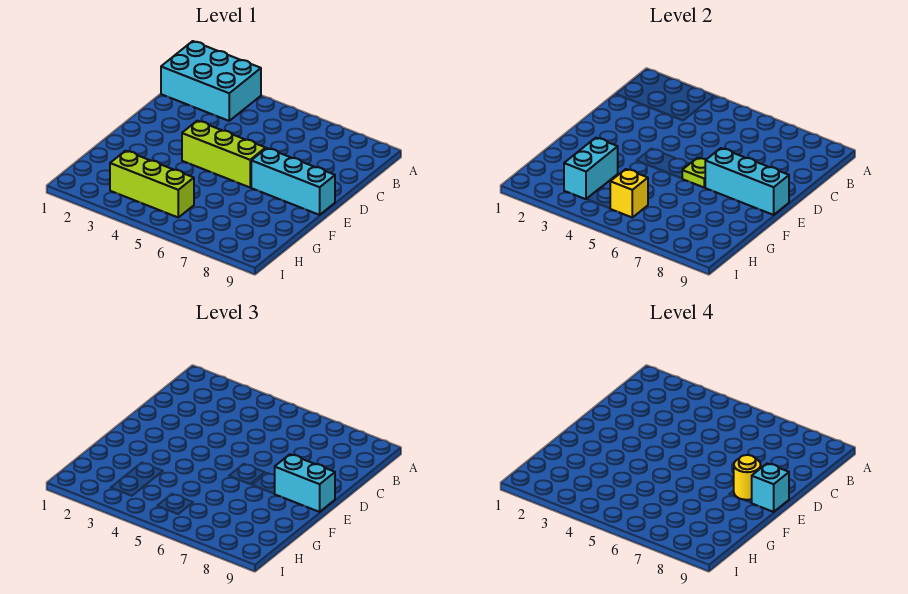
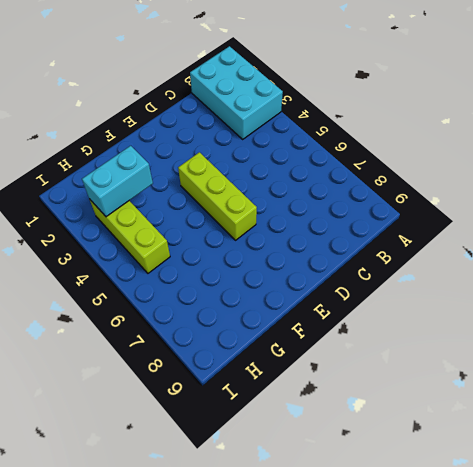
none -> cyan brick E7:E9 level 1
none -> lime plate E6 level 2

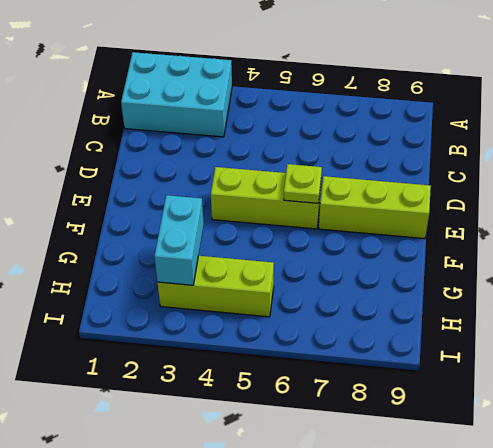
lime brick E7:E9 level 1 -> cyan brick E7:E9 level 1
none -> cyan brick E7:E9 level 2
none -> yellow brick H5 level 2

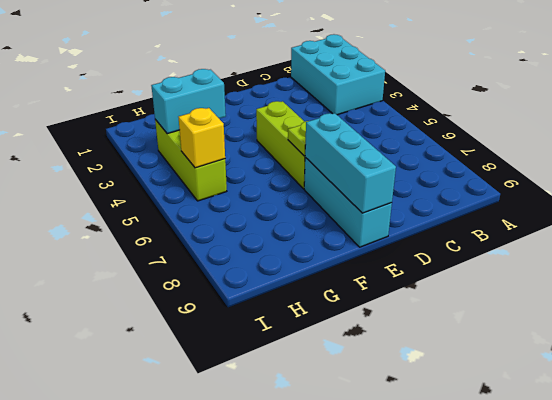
none -> cyan brick E8:E9 level 3
none -> yellow round brick E8 level 4

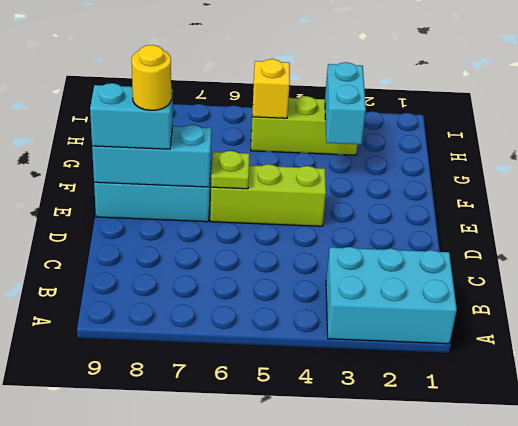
none -> cyan brick E9 level 4

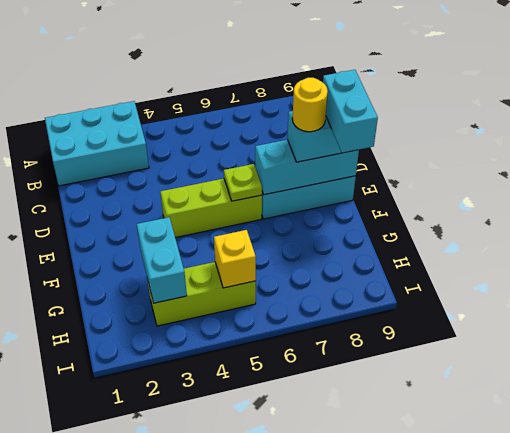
cyan brick E9:F9 level 4 -> cyan brick E9 level 4

